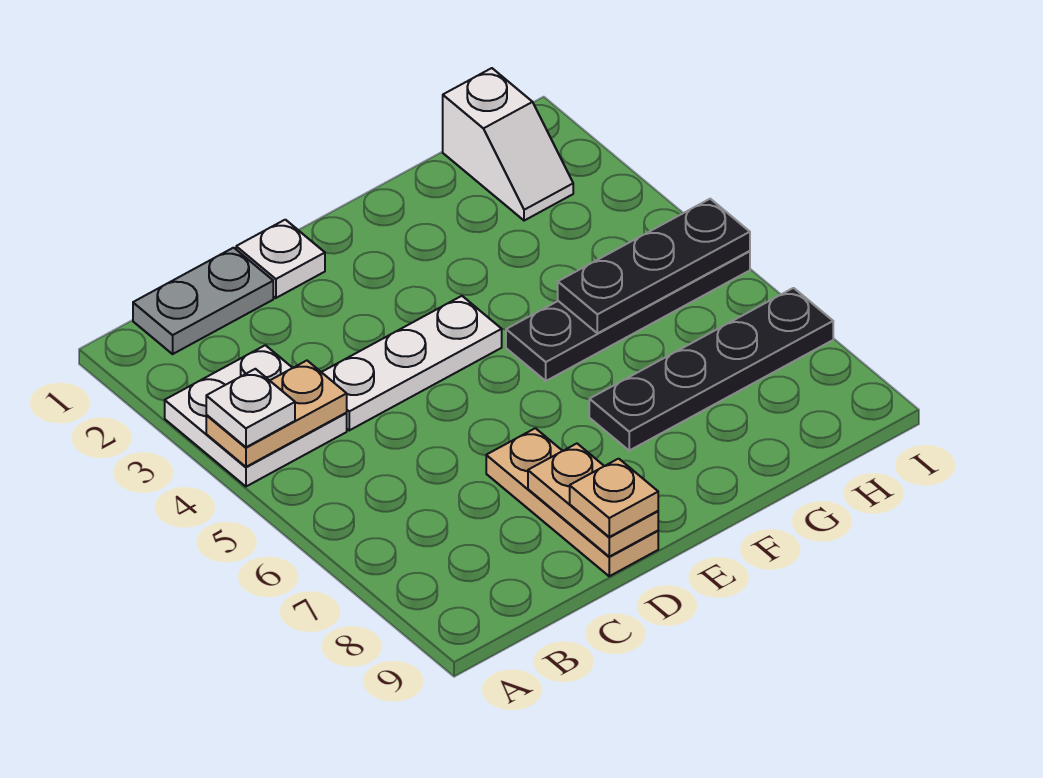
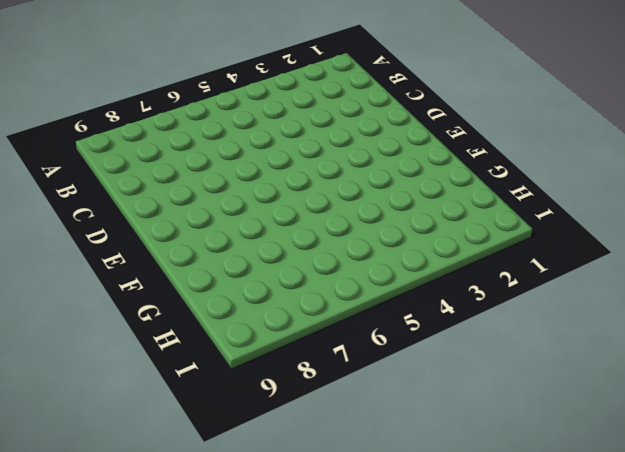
none -> white plate A3:B4 level 1
none -> grey plate B1:C1 level 1
none -> white plate C4:E4 level 1

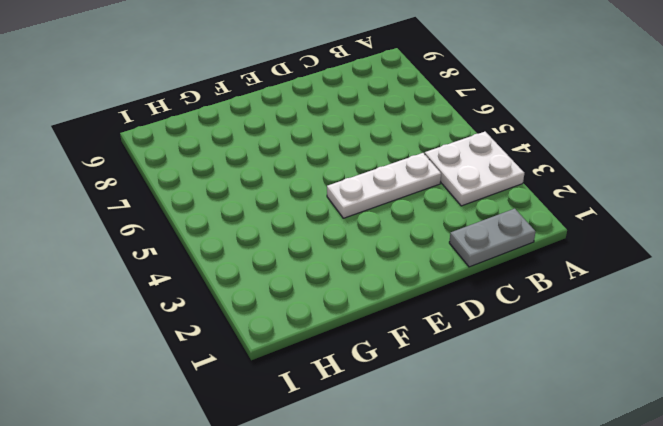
none -> white plate D1 level 1
none -> tan plate D7:D9 level 1
none -> black plate F5:I5 level 1

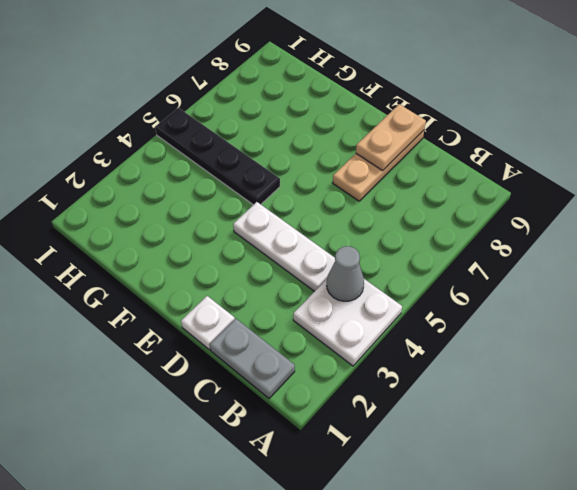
grey cone B4 level 2 -> tan plate A4:B4 level 2
none -> black plate F7:I7 level 1
none -> white slope H1:H2 level 1 top 1
none -> black plate G5:I5 level 2

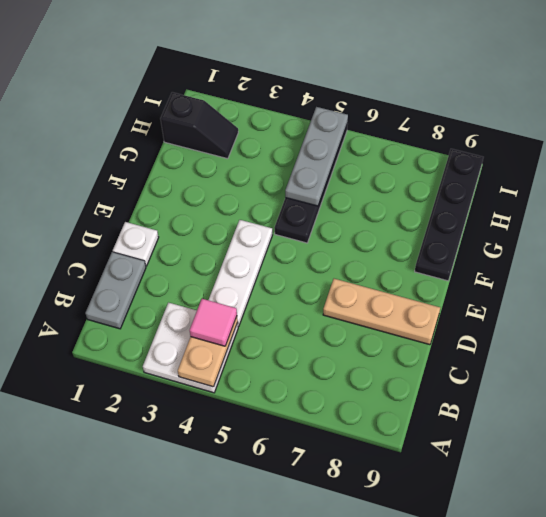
pink tile B4 level 3 -> none
black plate F9:I9 level 1 -> black plate F7:I7 level 1
grey plate G5:I5 level 2 -> black plate G5:I5 level 2
black slope H1:H2 level 1 top 1 -> white slope H1:H2 level 1 top 1
none -> tan plate D8:D9 level 2
none -> white plate A4 level 3
none -> tan plate D9 level 3

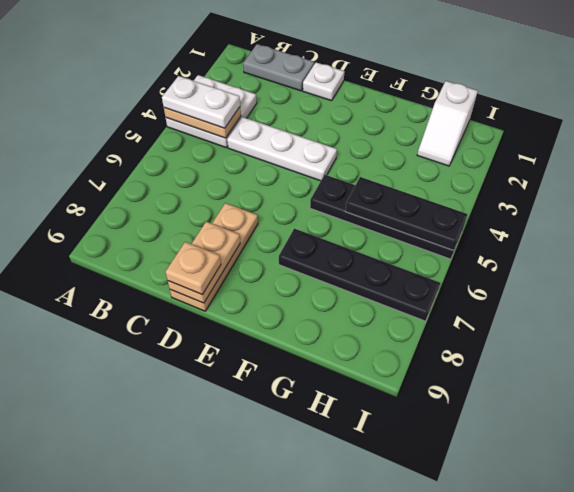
white plate A4:B4 level 3 -> white plate A4 level 3

